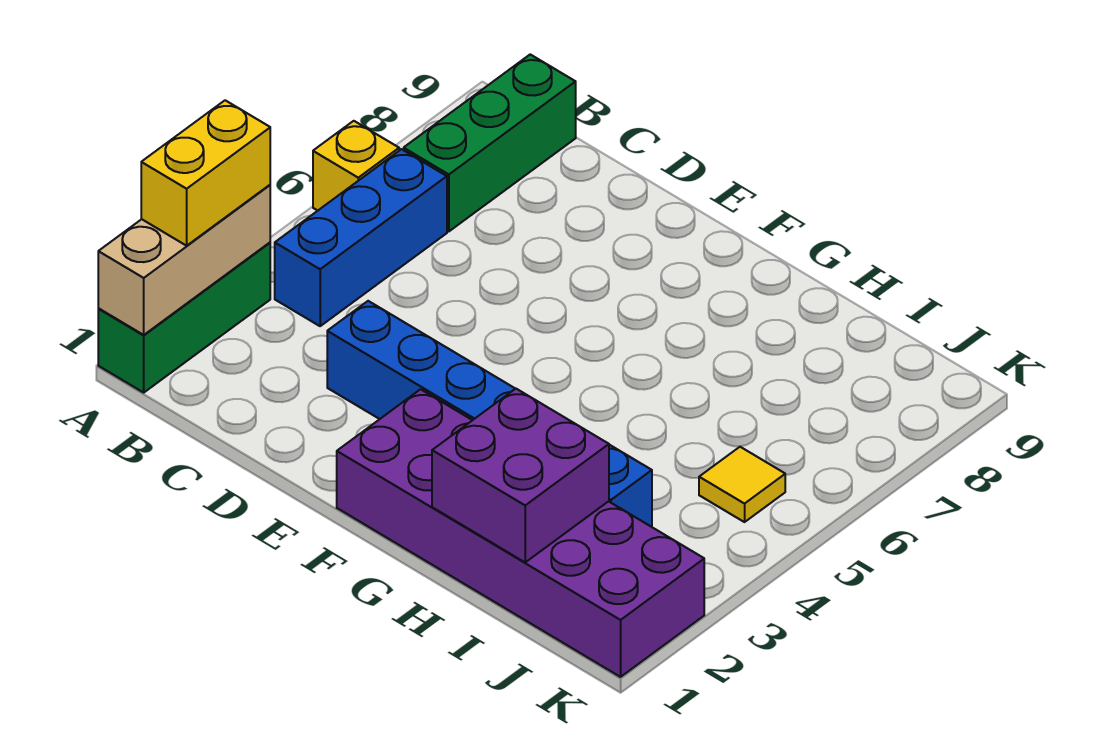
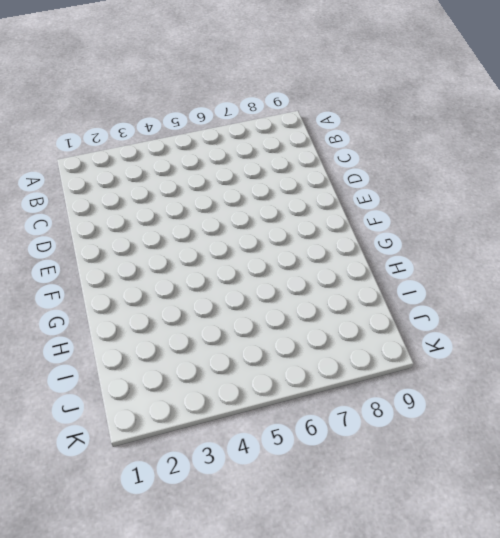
none -> green brick A1:A3 level 1
none -> yellow brick A6 level 1

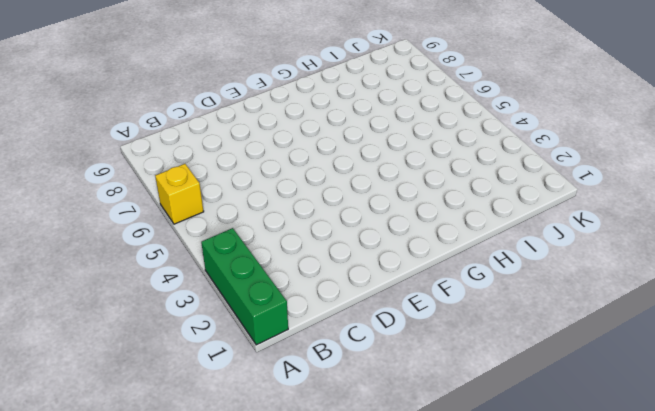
none -> blue brick B4:B6 level 1
none -> green brick B7:B9 level 1

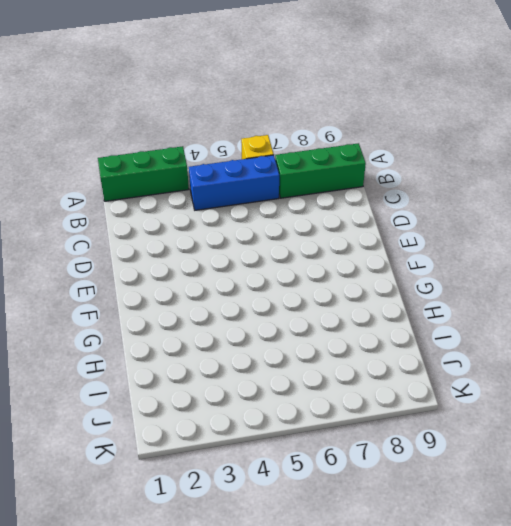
none -> blue brick D3:I3 level 1
none -> purple brick F1:K2 level 1

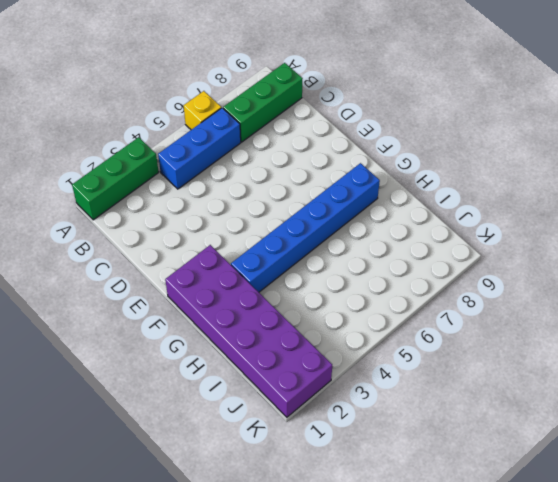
blue brick G3:G8 level 1 -> blue brick D3:I3 level 1
none -> yellow tile J5 level 1
none -> tan brick A1:A3 level 2

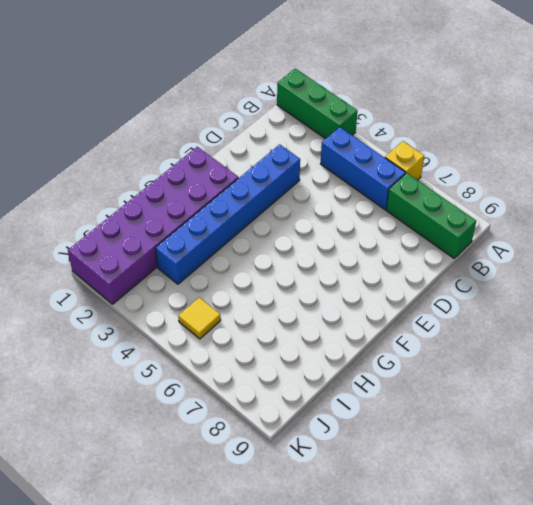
none -> tan brick A1:A3 level 2
none -> purple brick H1:I2 level 2

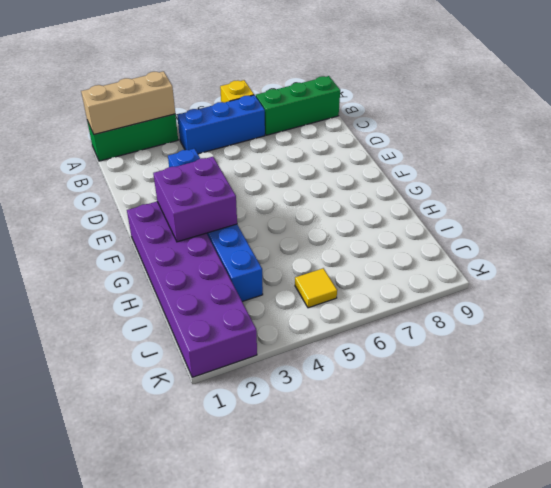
purple brick F2:G3 level 2 -> purple brick H1:I2 level 2
none -> yellow brick A2:A3 level 3

